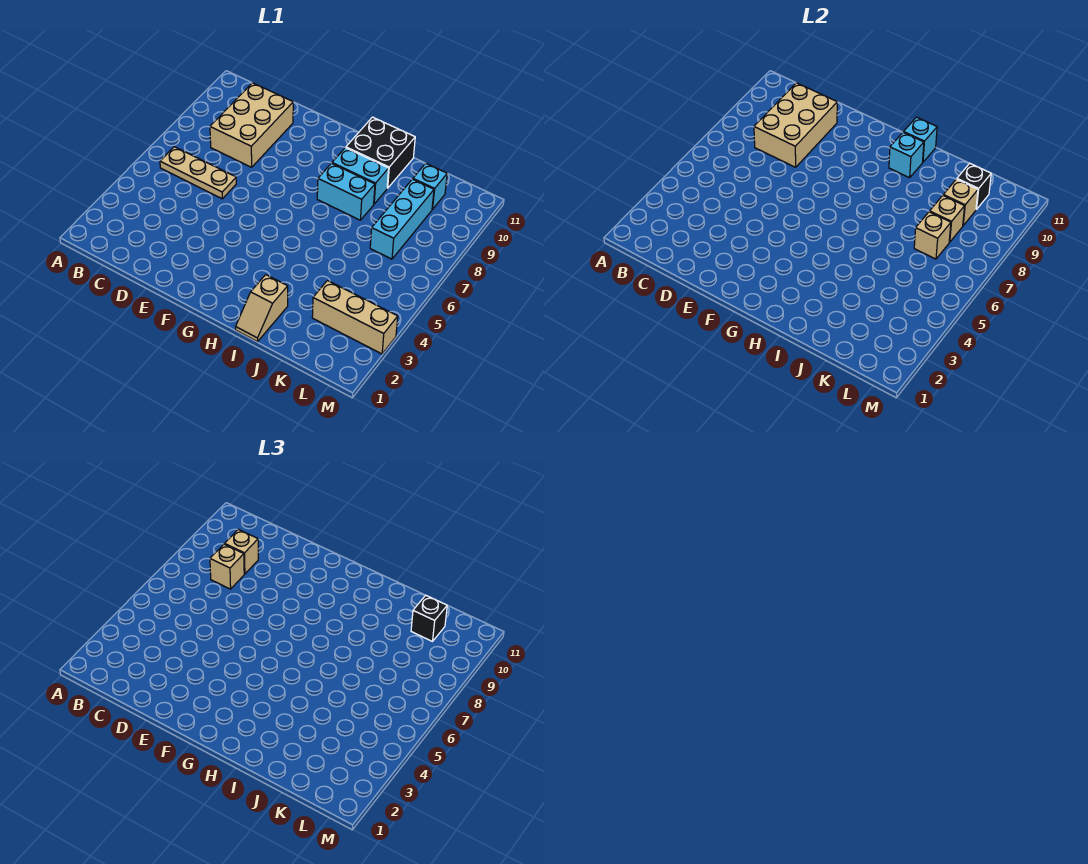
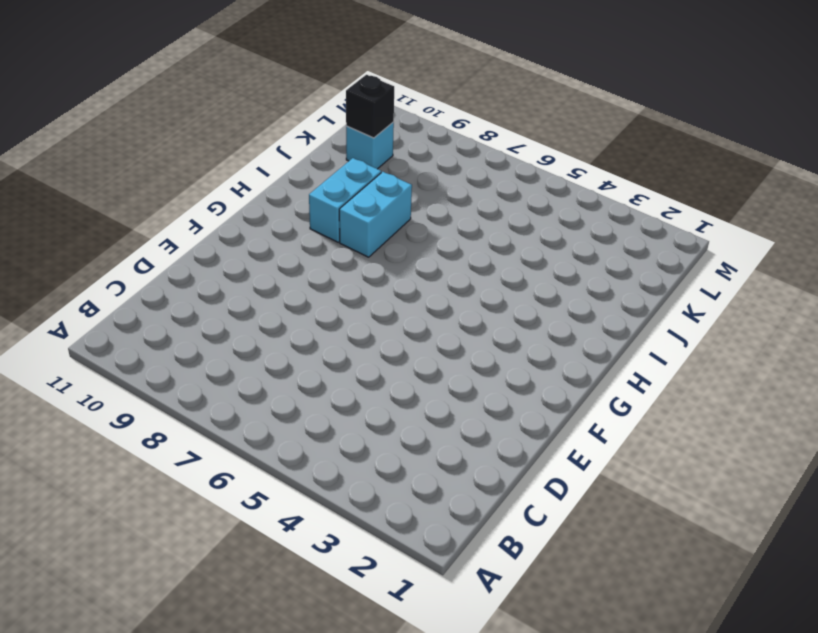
none -> tan plate B6:D6 level 1
none -> tan brick C8:D10 level 1
none -> black brick H10:I11 level 1

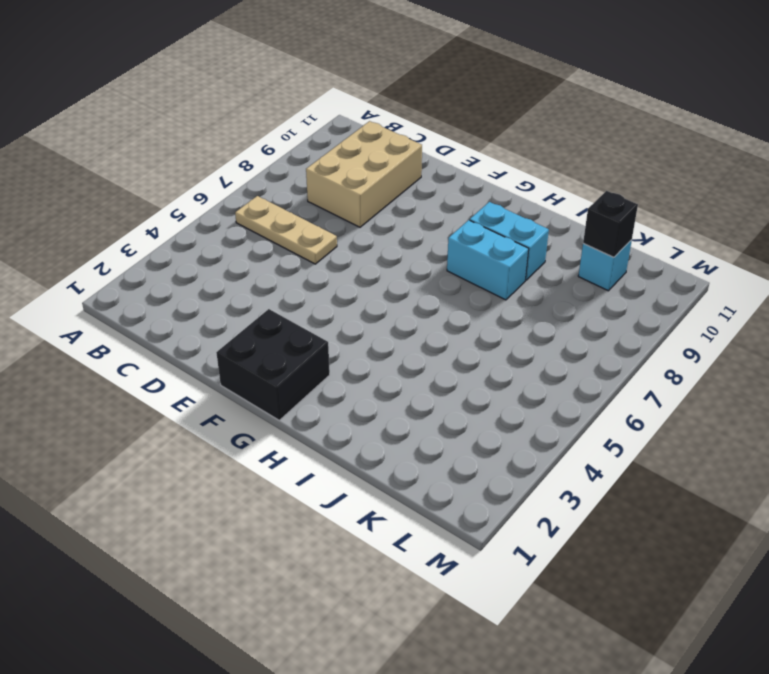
black brick F1:G2 level 1 -> black brick H10:I11 level 1
none -> tan slope I1:I2 level 1 top 2
none -> tan brick K3:M3 level 1
none -> cyan brick K7:K9 level 1

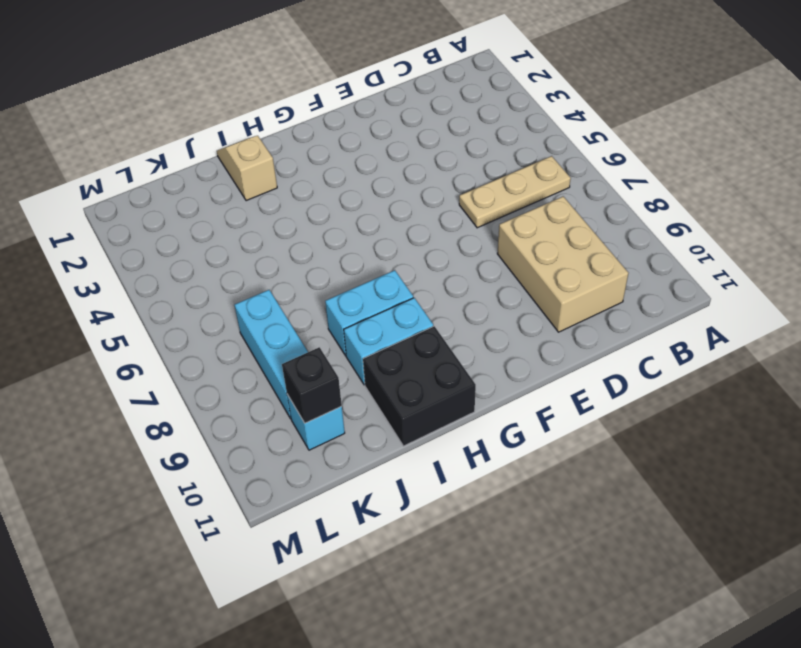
none -> tan brick K3:M3 level 1
none -> tan brick C8:D10 level 2
none -> cyan brick H10 level 2

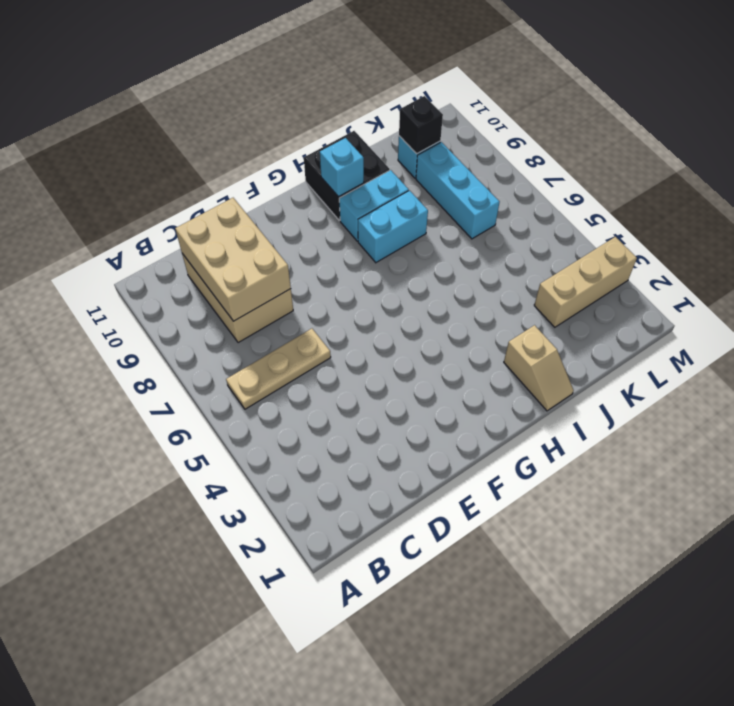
none -> cyan brick H11 level 2
none -> tan brick K7 level 2
none -> tan brick K8 level 2

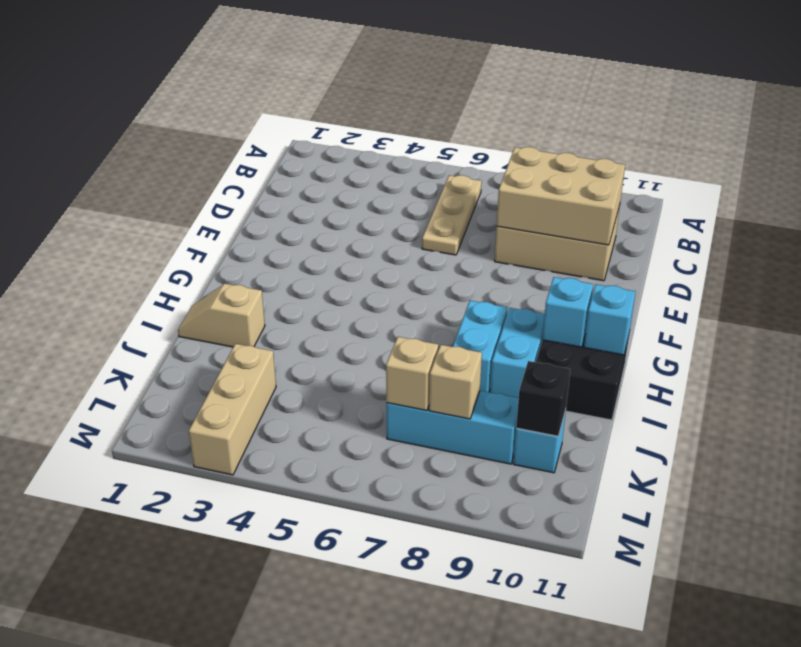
none -> tan brick K9 level 2
none -> tan brick C8 level 3
none -> tan brick C9 level 3

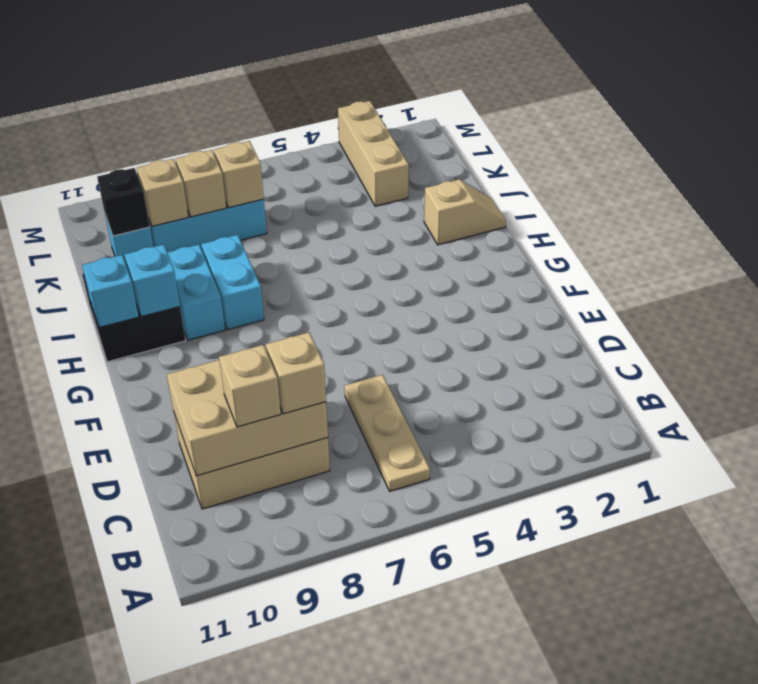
none -> black brick K10 level 3

